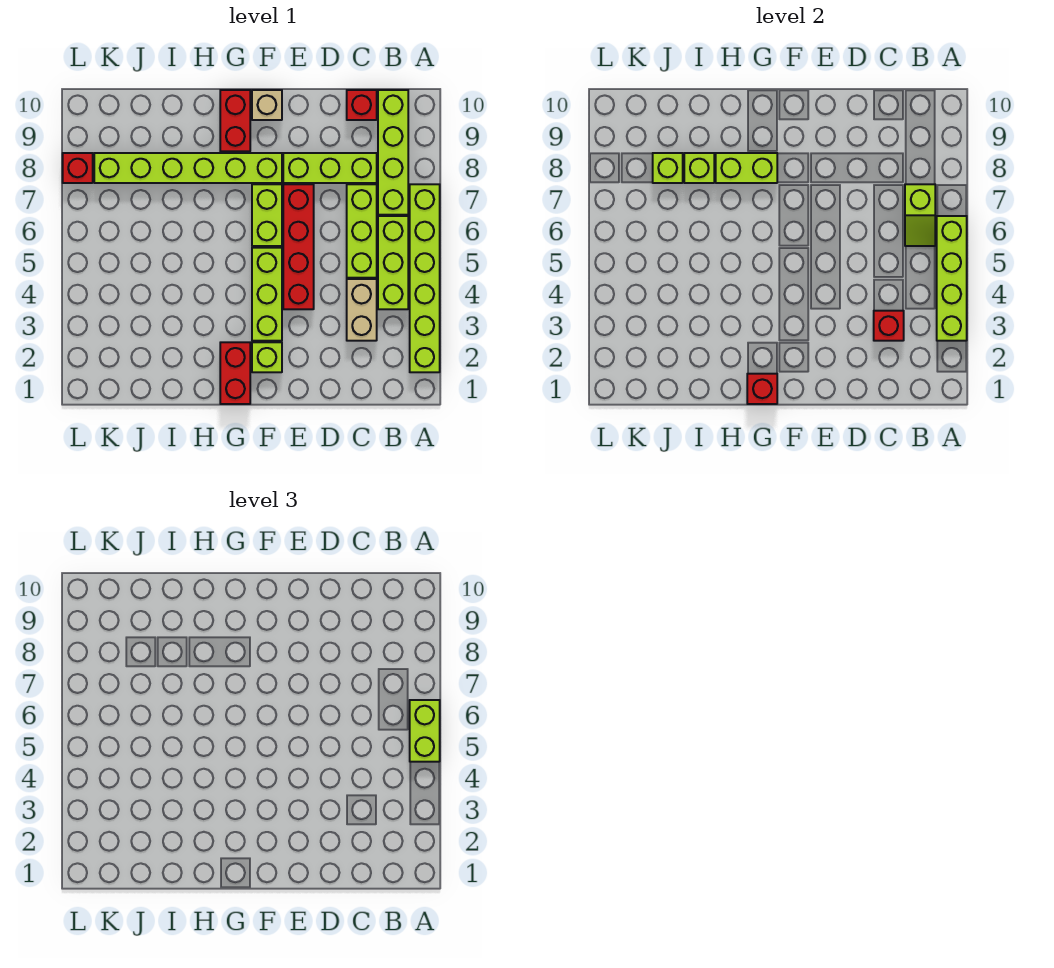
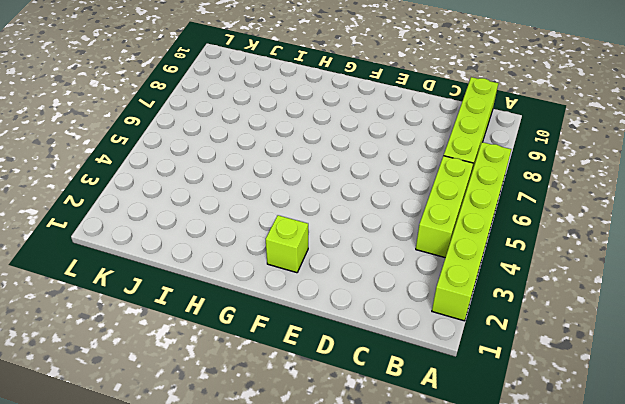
none -> tan brick C3:C4 level 1
none -> lime brick C5:C7 level 1
none -> lime brick C8:E8 level 1

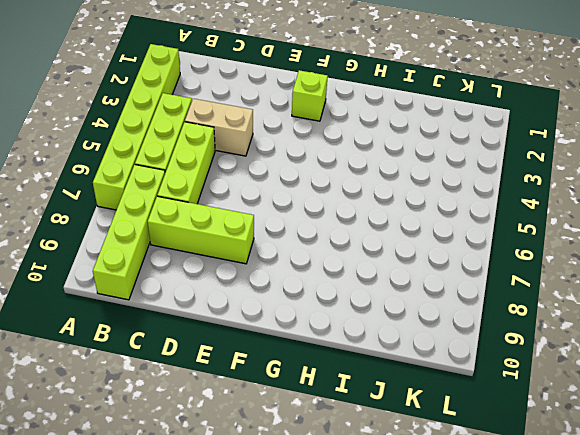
tan brick C4:D4 level 1 -> tan brick C3:C4 level 1
none -> red brick C10 level 1
none -> red brick E4:E7 level 1
none -> lime brick F3:F5 level 1

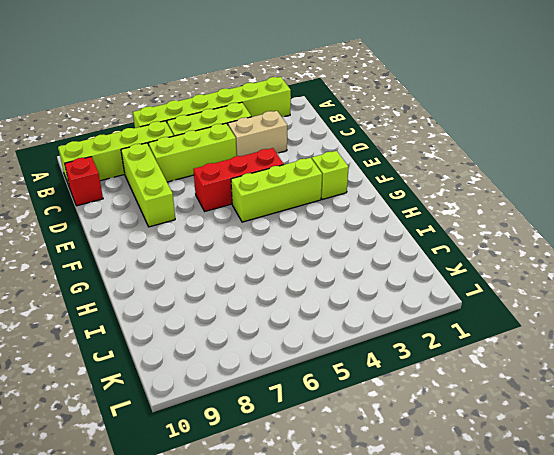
red brick E4:E6 level 1 -> red brick E4:E7 level 1
none -> lime brick F6:F7 level 1
none -> lime brick F8:K8 level 1
none -> tan brick F10 level 1

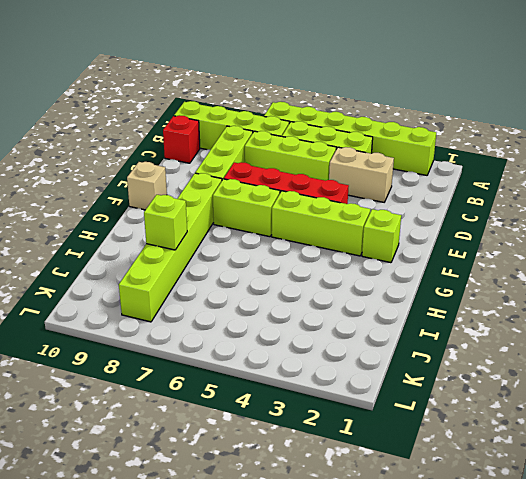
none -> red brick G1:G2 level 1
none -> red brick G9:G10 level 1
none -> red brick L8 level 1

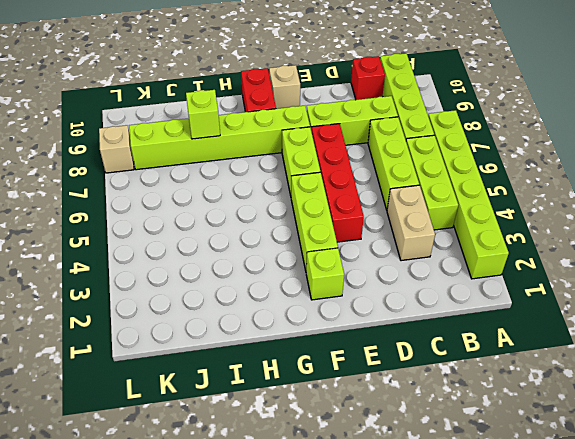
tan brick L8 level 1 -> red brick L8 level 1
none -> red brick G1:G2 level 1
none -> lime brick A3:A6 level 2
none -> lime slope B6:B7 level 2 top 7

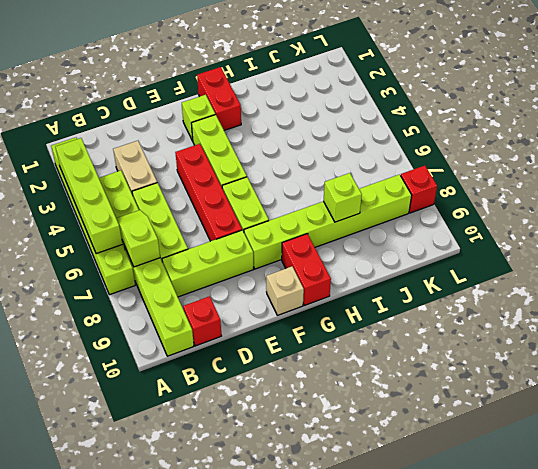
none -> red brick C3 level 2
none -> red brick G1 level 2
none -> lime brick G8:H8 level 2

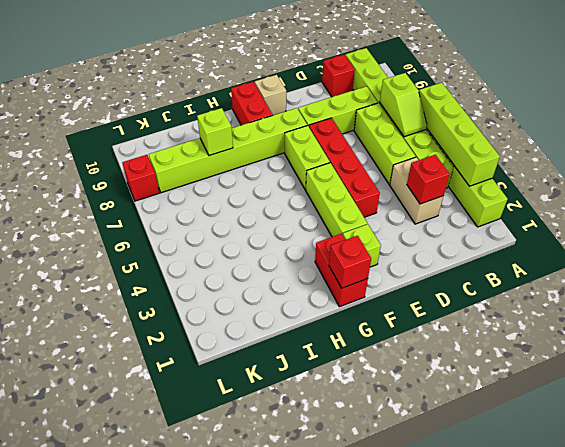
none -> lime brick G8:H8 level 2
none -> lime brick J8 level 2
none -> lime brick A5:A6 level 3

